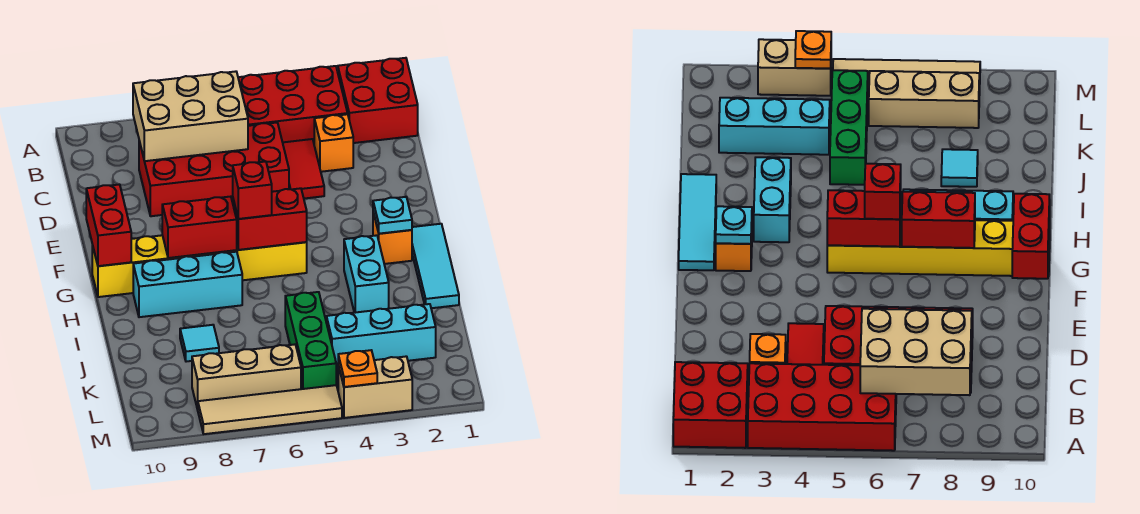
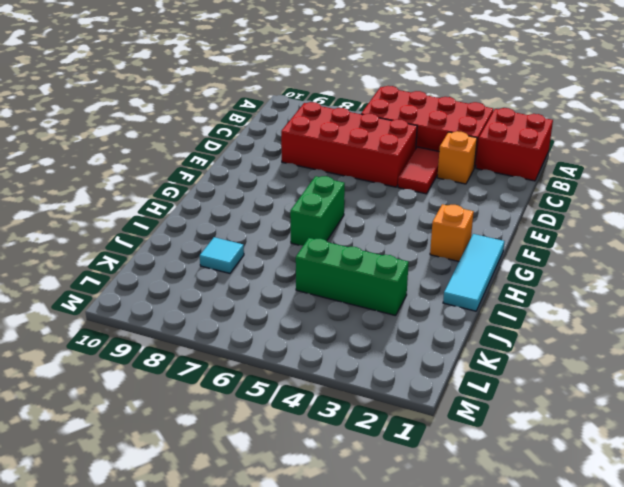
green brick G6:H6 level 1 -> yellow brick G5:G10 level 1
green brick J3:J5 level 1 -> green brick J5:L5 level 1
none -> cyan brick H3:I3 level 1
none -> cyan brick H7:H9 level 1
none -> cyan brick K2:K4 level 1

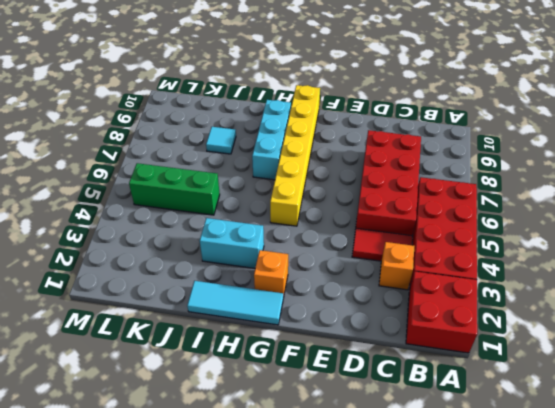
none -> cyan brick K2:K4 level 1
none -> tan brick L6:L8 level 1
none -> tan brick M3:M4 level 1

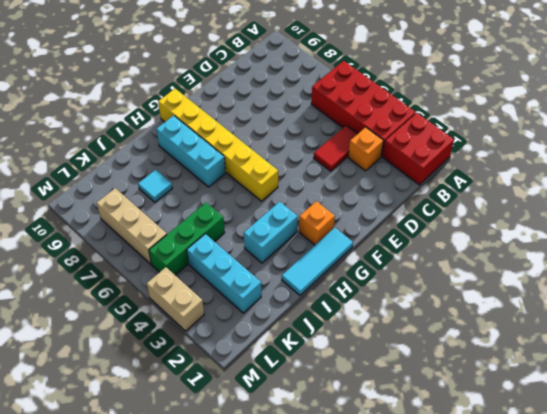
none -> red brick C5:D8 level 1
none -> tan tile M5:M8 level 1
none -> tan brick B6:C8 level 2

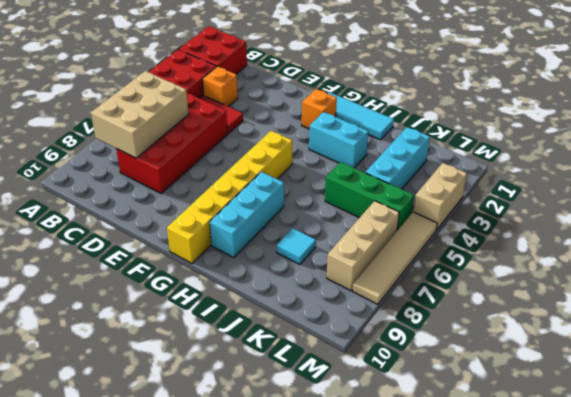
none -> red brick F10:G10 level 2
none -> cyan plate G2 level 2
none -> red brick G5:G6 level 2

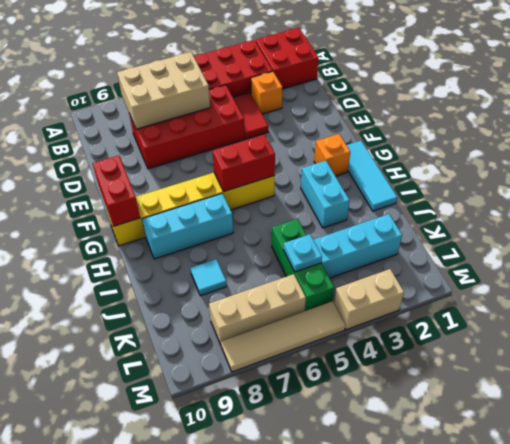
cyan plate K5 level 2 -> cyan plate G2 level 2
none -> red brick G7:G8 level 2
none -> orange plate M4 level 2
none -> red brick G6 level 3

